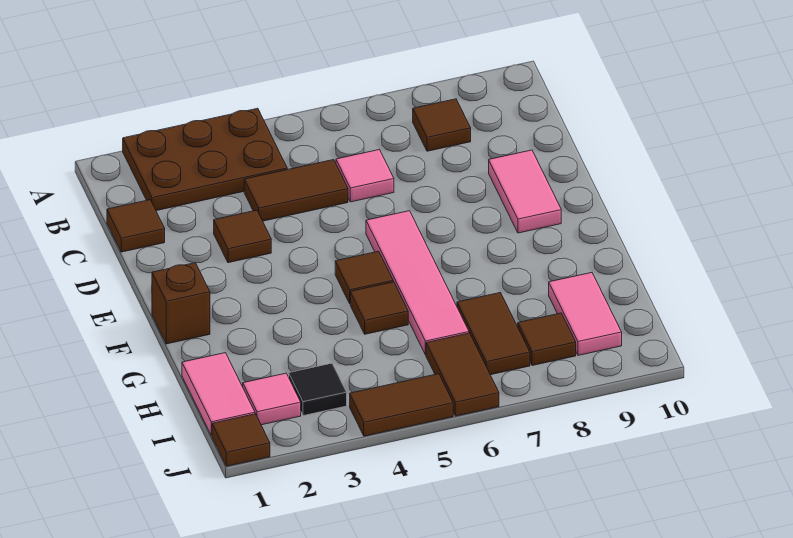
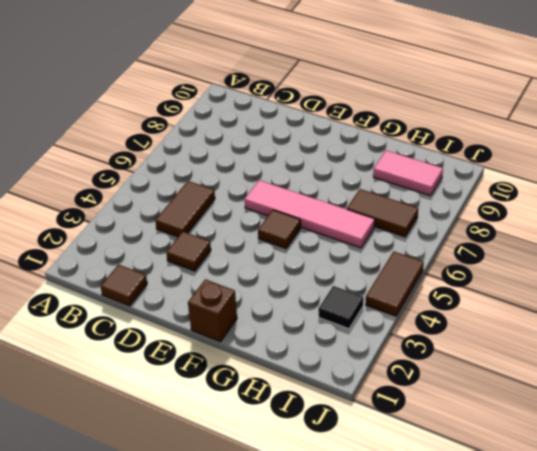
none -> brown plate A2:B4 level 1
none -> brown tile B8 level 1
none -> pink tile C6 level 1

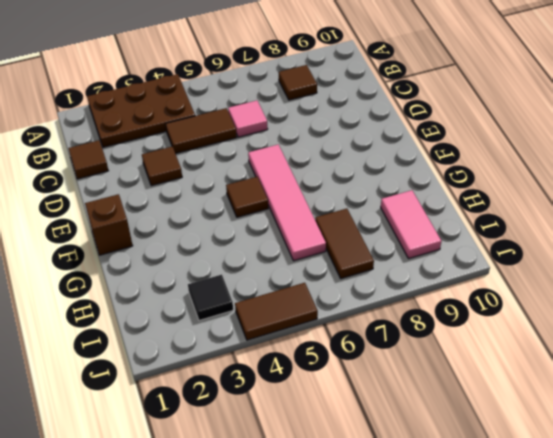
none -> pink tile D9:E9 level 1
none -> brown tile G5 level 1
none -> pink tile H1:I1 level 1

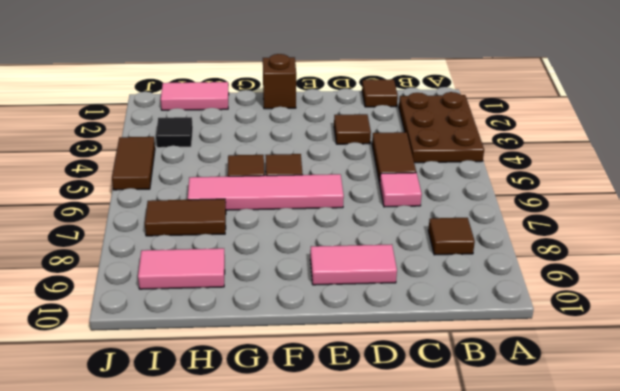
none -> pink tile I2 level 1
none -> brown tile I6:J6 level 1
none -> brown tile I8 level 1

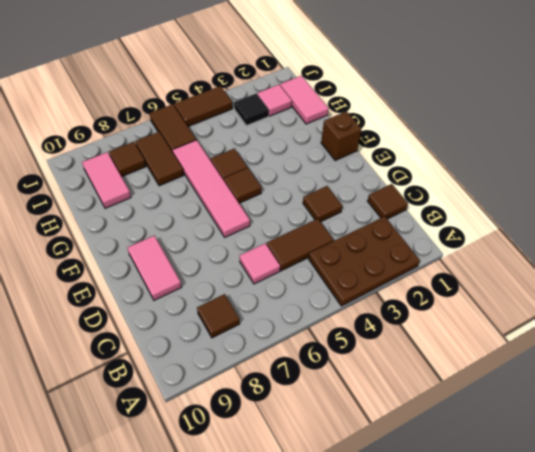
none -> brown tile J1 level 1

